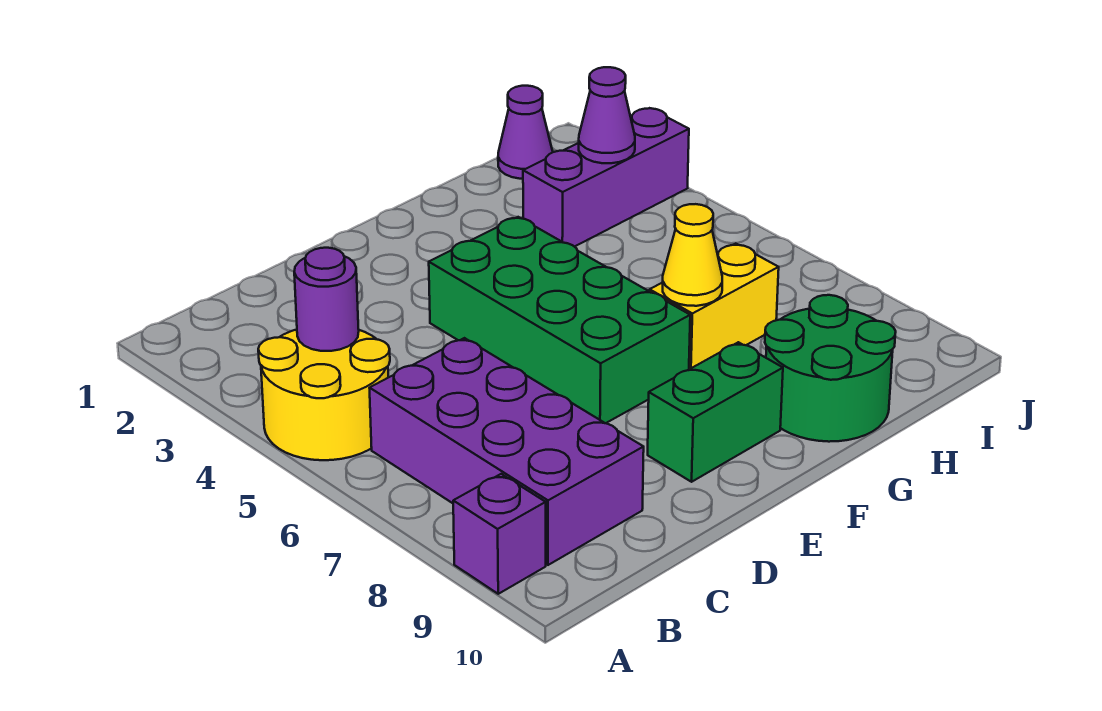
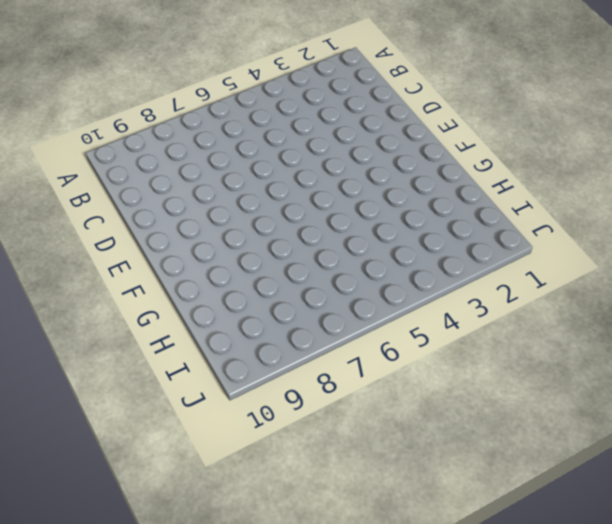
none -> yellow round brick A4:B5 level 1
none -> purple brick A9 level 1
none -> purple brick B6:C9 level 1

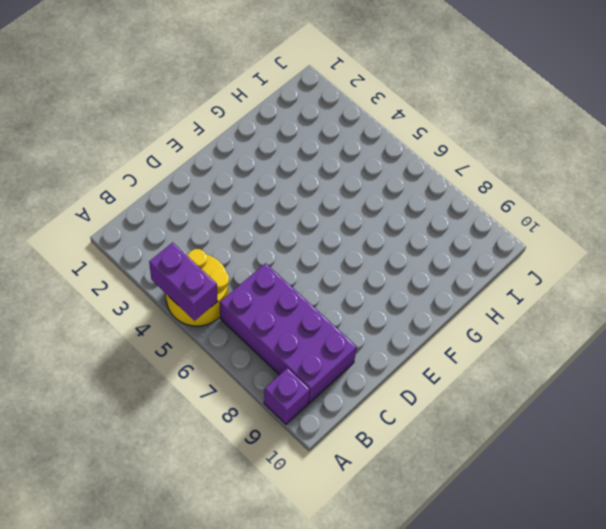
purple brick A4:A5 level 2 -> none
none -> green brick E4:F7 level 1
none -> green brick E9:F9 level 1
none -> yellow brick G7:H7 level 1

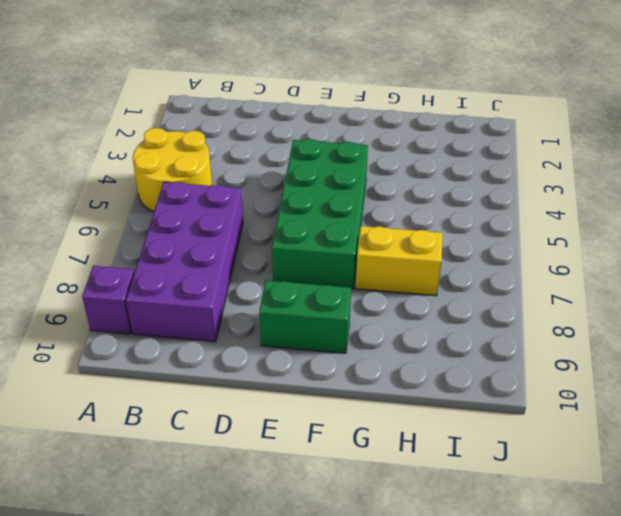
none -> green round brick G9:H10 level 1
none -> purple brick H3:J3 level 1
none -> purple cone I1 level 1

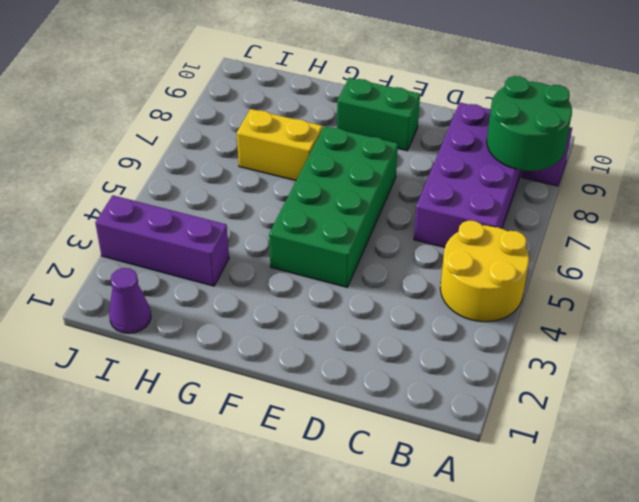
green round brick A8:B9 level 2 -> green round brick G9:H10 level 1
none -> purple round brick B4 level 2
none -> yellow cone G7 level 2
none -> purple cone I3 level 2

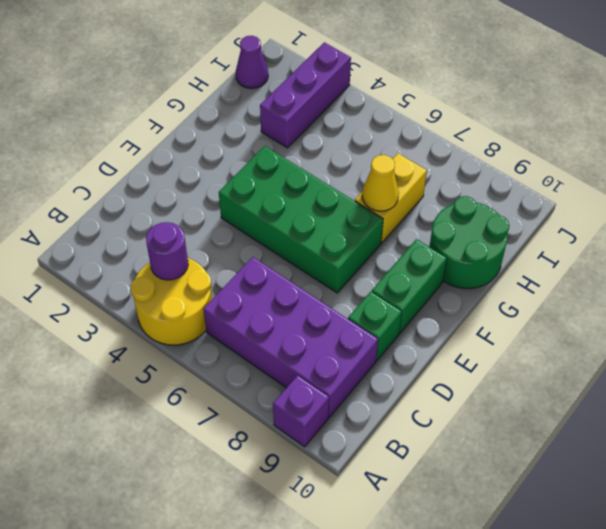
green brick D9 level 1 -> none
none -> purple cone I3 level 2

